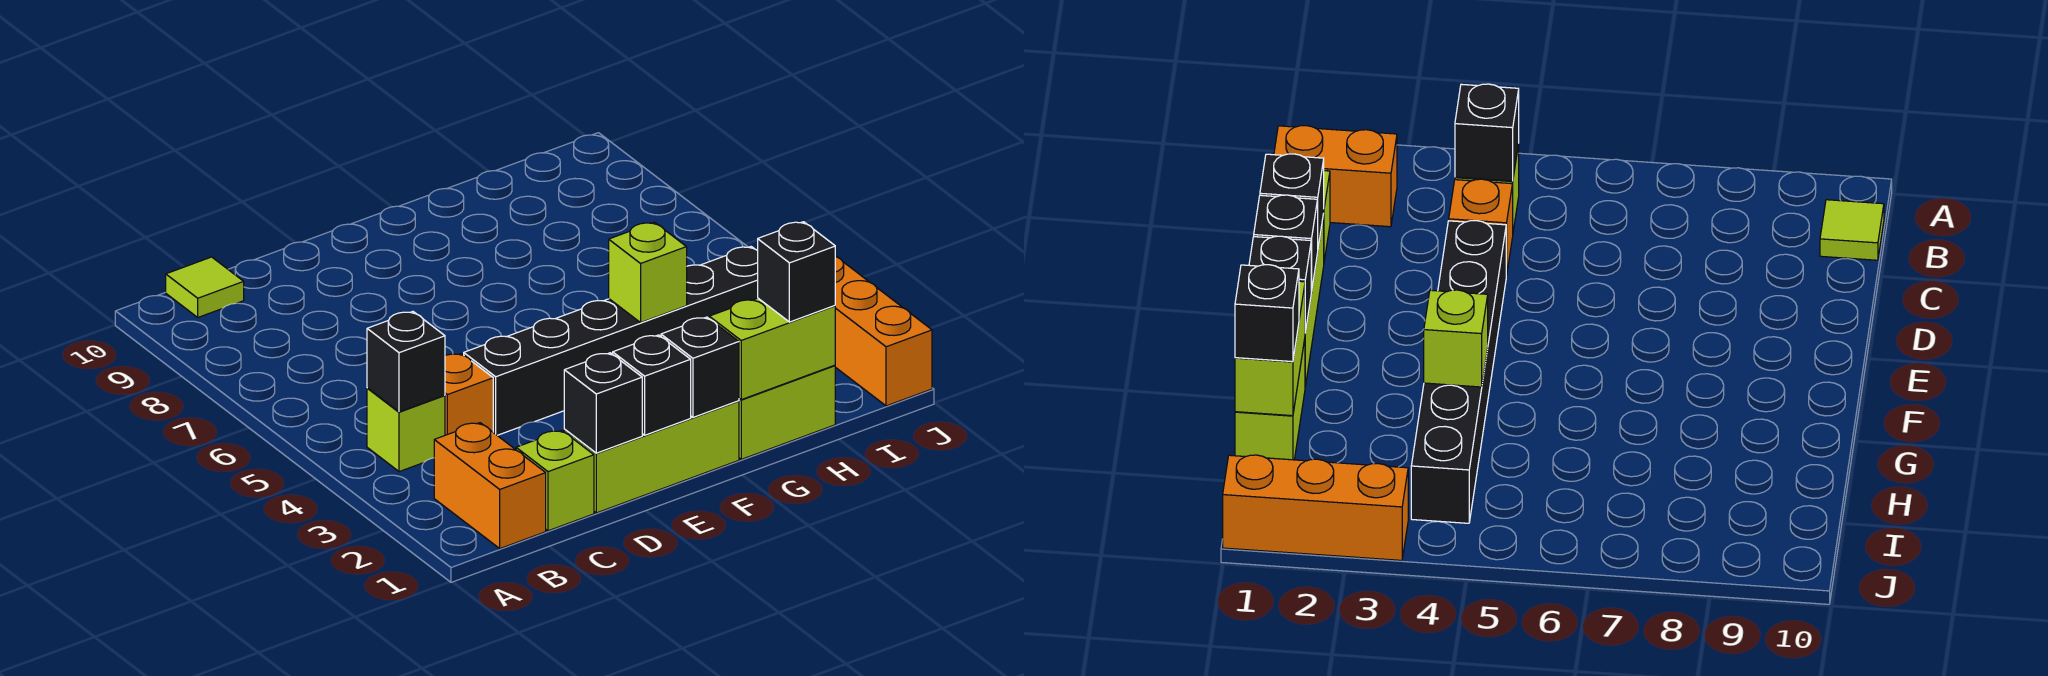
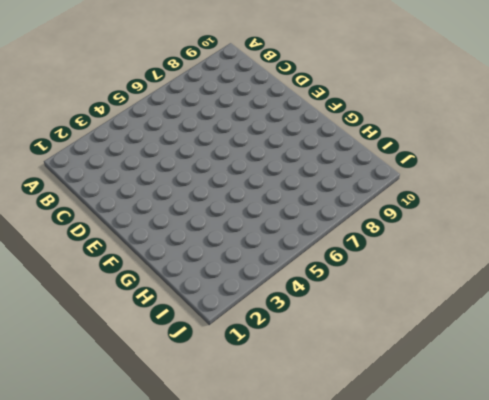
none -> orange brick B1:B2 level 1
none -> lime brick B4 level 1
none -> lime tile B10 level 1

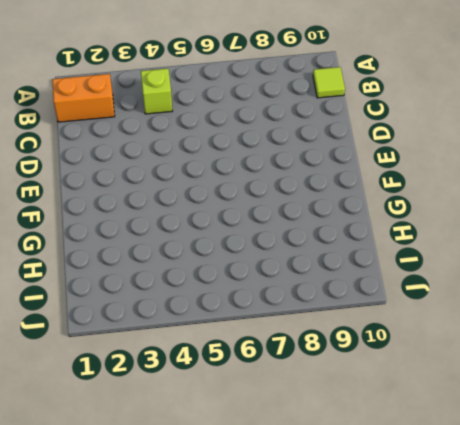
none -> lime brick C1 level 1
none -> orange brick C4 level 1
none -> lime brick D1:F1 level 1

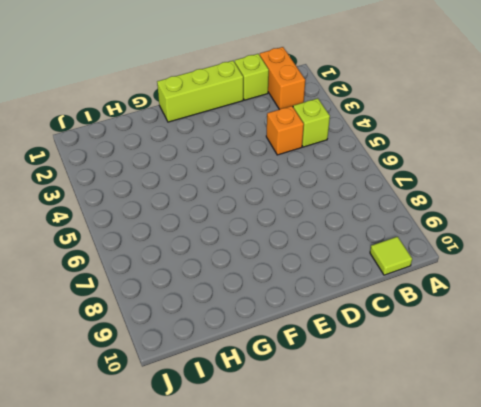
none -> black brick D4:I4 level 1
none -> lime brick G1:H1 level 1
none -> orange brick J1:J3 level 1

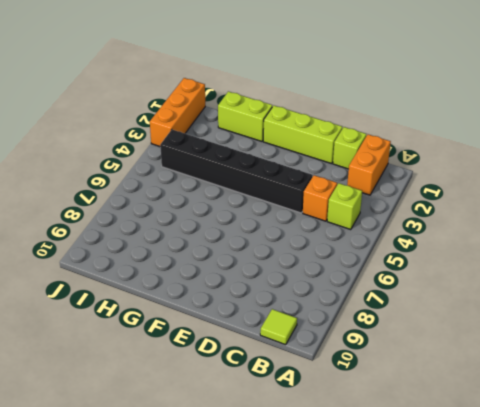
none -> black brick B4 level 2
none -> black brick D1 level 2
none -> black brick E1 level 2

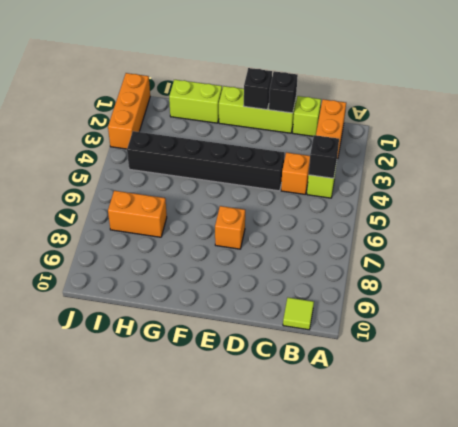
orange brick E7 level 1 -> none
orange brick H7:I7 level 1 -> none
none -> black brick F1 level 2
none -> lime brick G1:H1 level 2
none -> lime brick G4 level 2

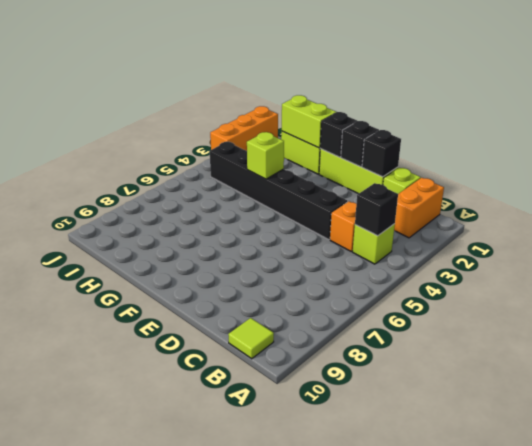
none -> black brick H1 level 3

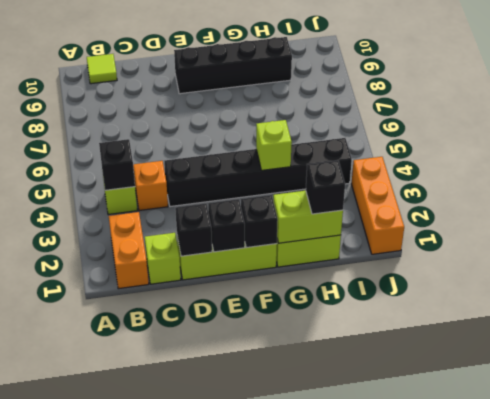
black brick E9:H9 level 1 -> none

